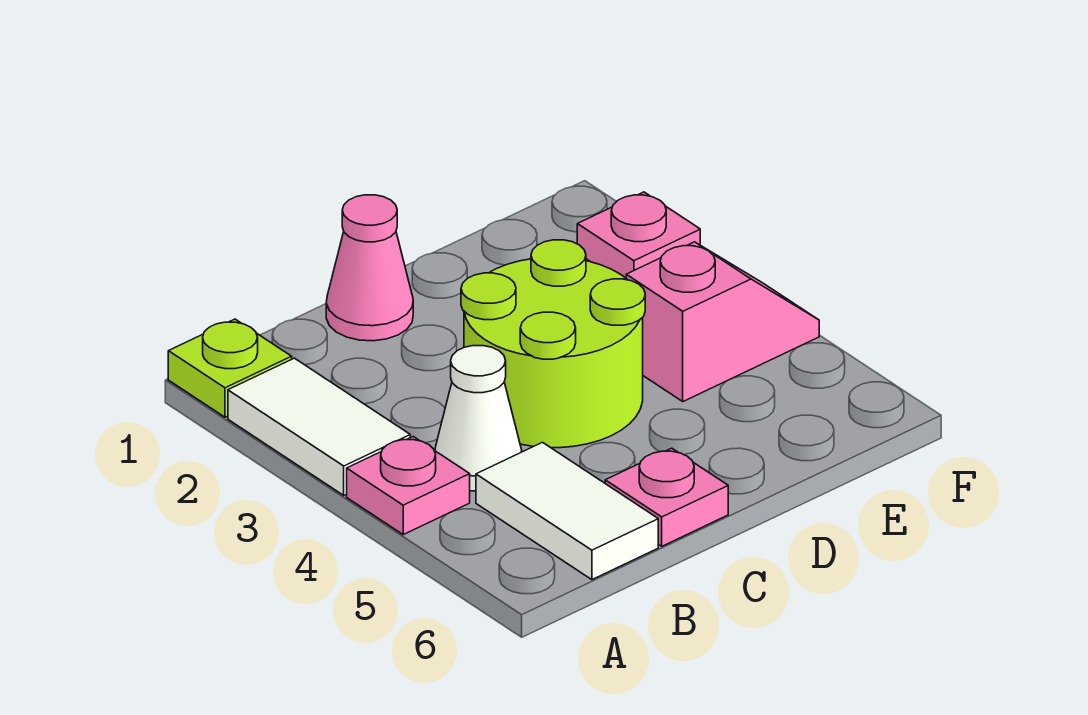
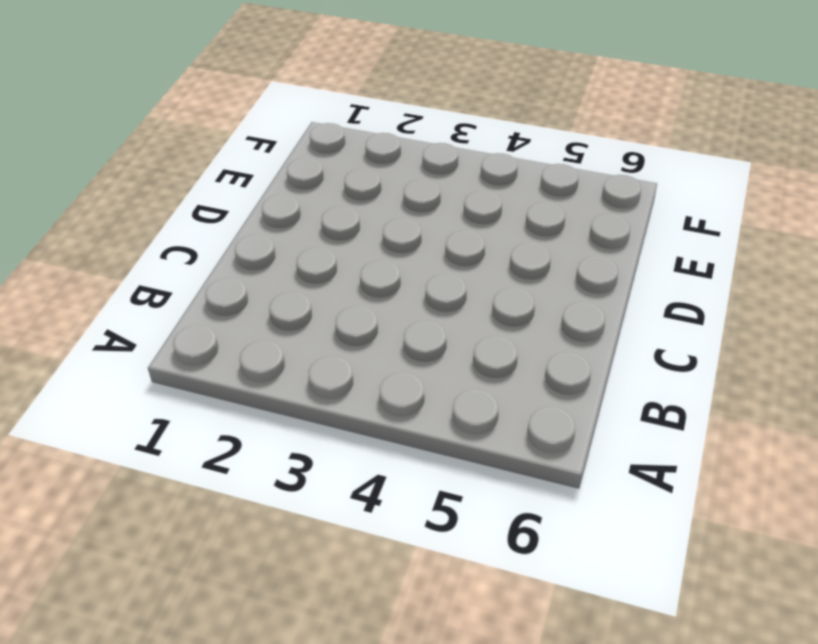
none -> lime plate A1 level 1
none -> white tile A2:A3 level 1

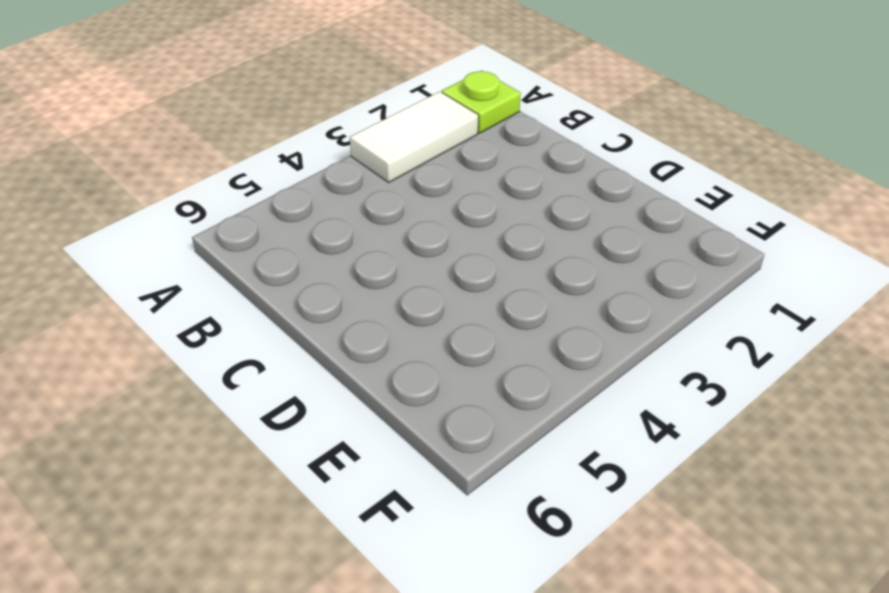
none -> pink plate A4 level 1
none -> white cone B4 level 1

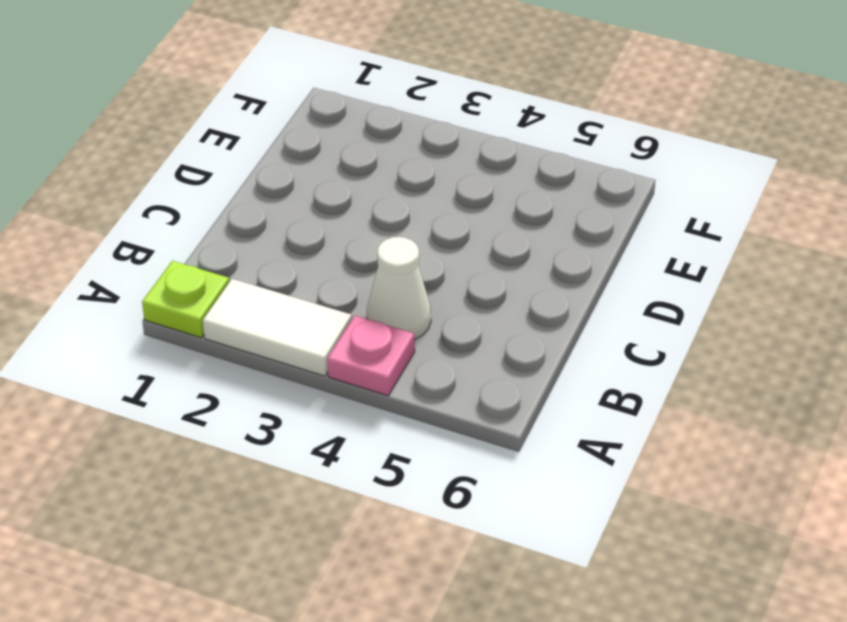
none -> white tile B5:B6 level 1
none -> pink cone C1 level 1

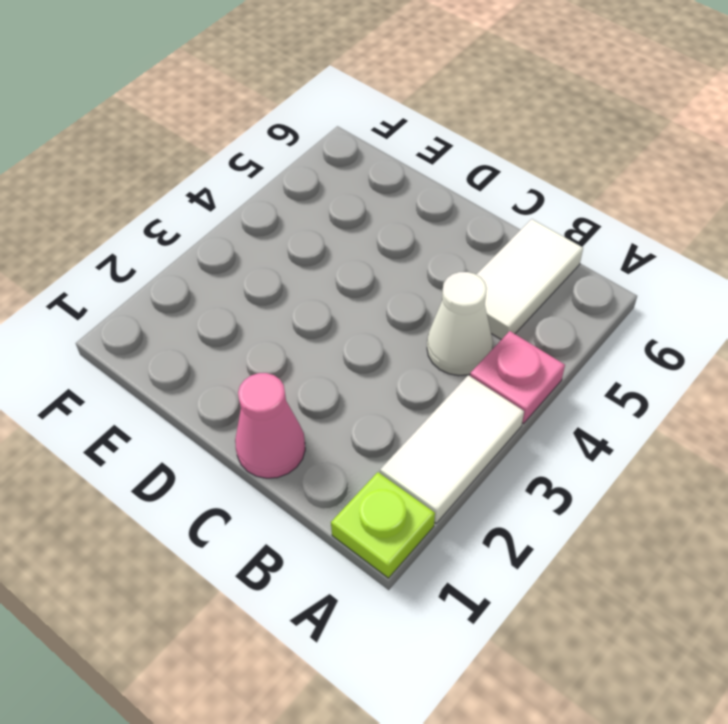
none -> lime round brick C3:D4 level 1
none -> pink plate C6 level 1

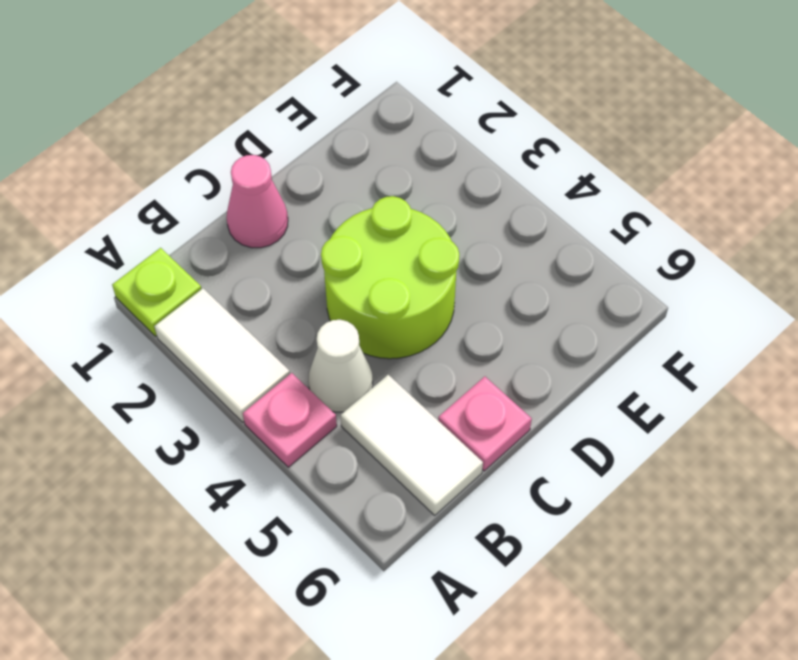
none -> pink slope E4:F4 level 1 top E
none -> pink plate F2 level 1

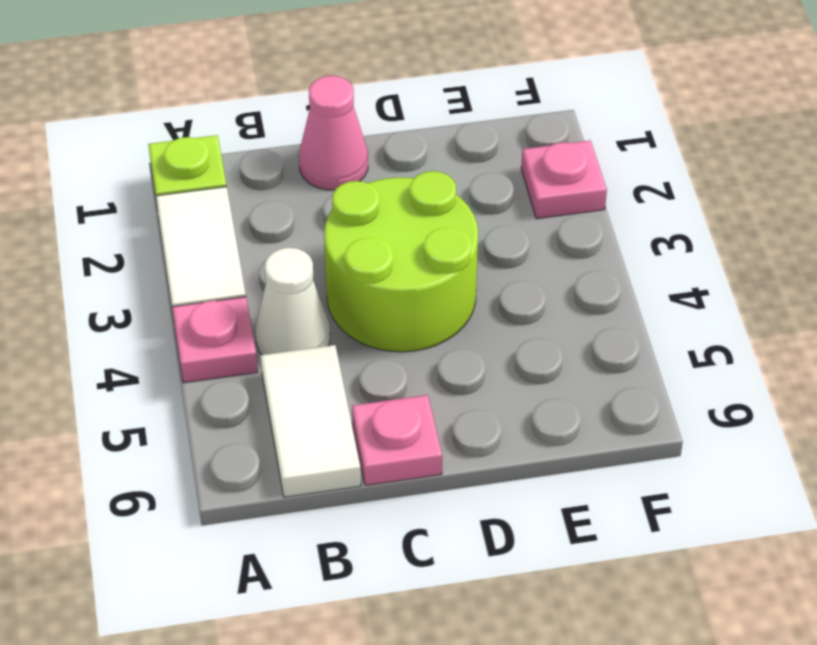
none -> pink slope E4:F4 level 1 top E

